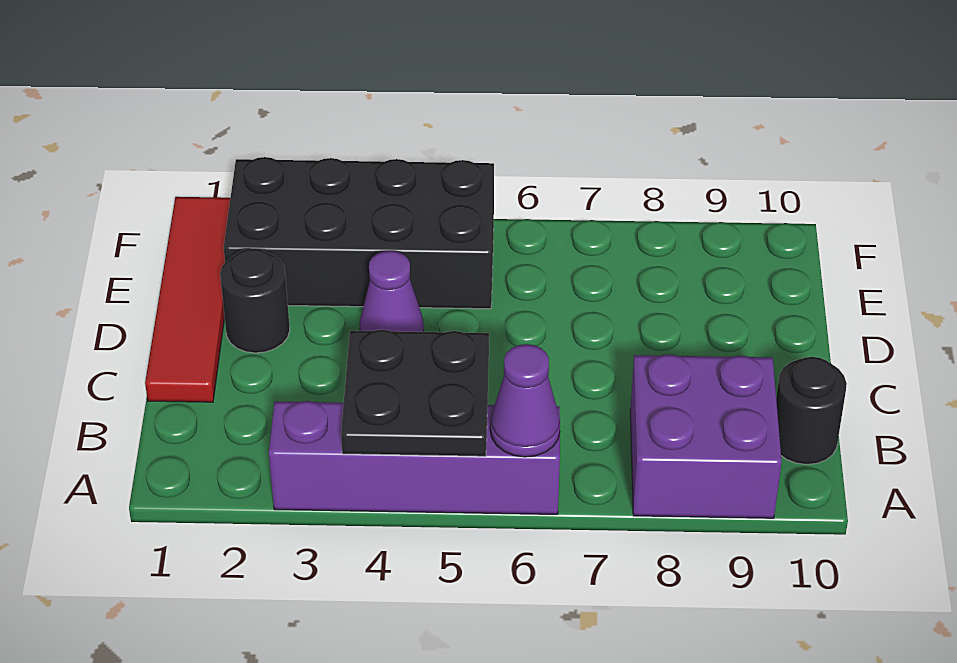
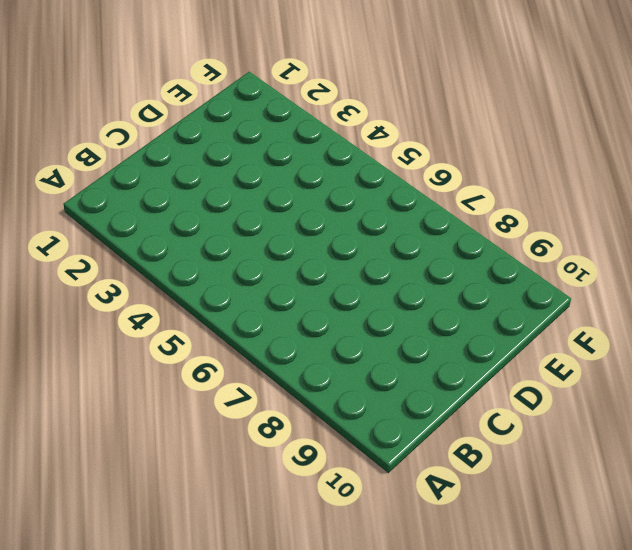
none -> purple brick A3:A6 level 1
none -> purple brick A8:B9 level 1

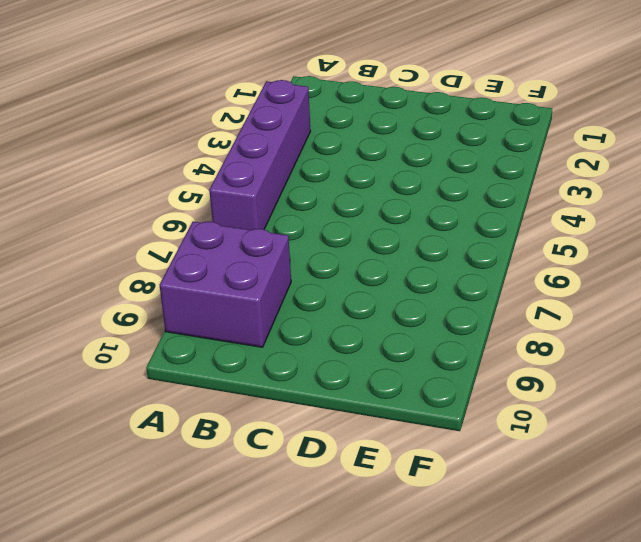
none -> black round brick B10 level 1
none -> red tile C1:F1 level 1

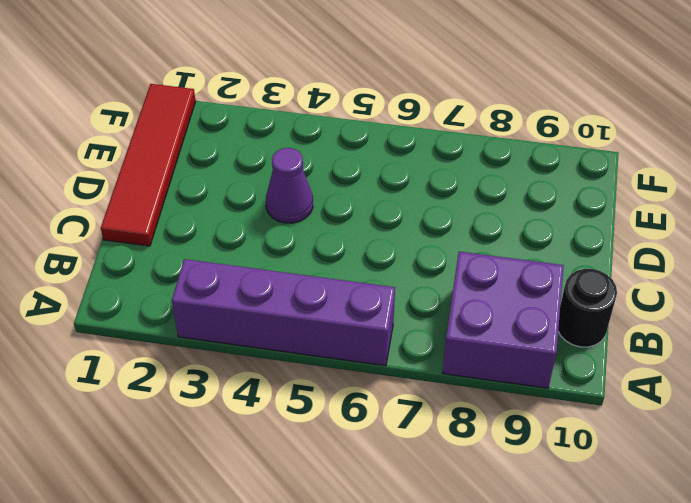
none -> black round brick D2 level 1
none -> black brick E2:F5 level 1

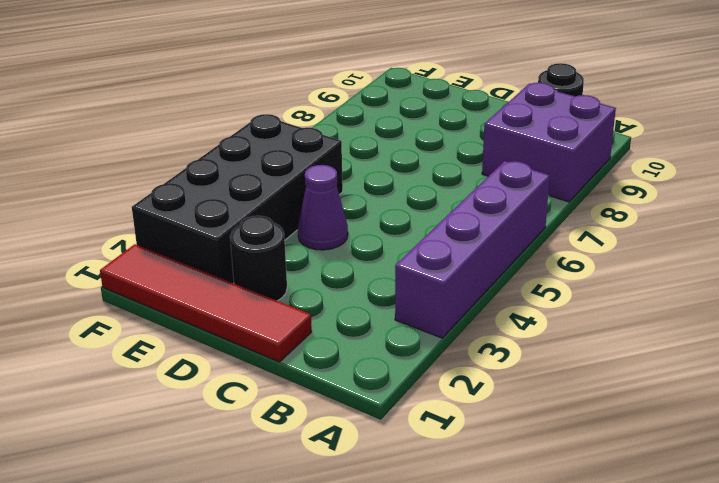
none -> black plate A4:B5 level 2
none -> purple cone A6 level 2

